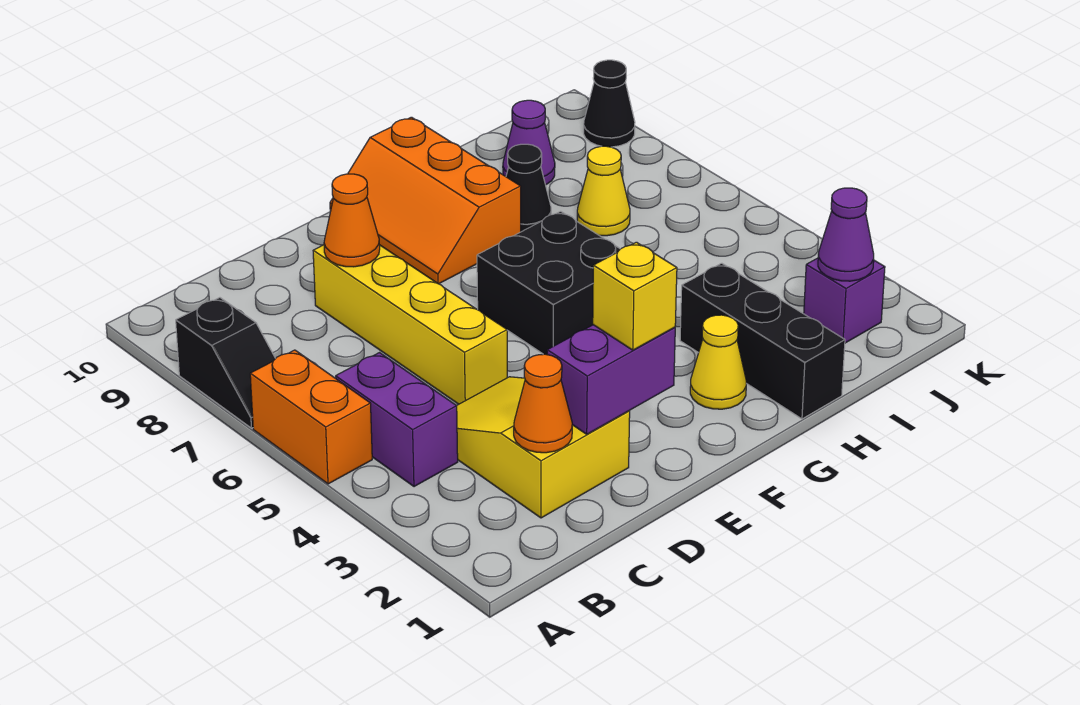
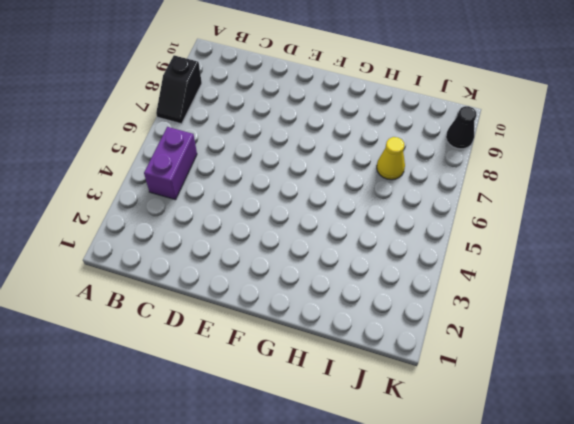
none -> orange brick A5:A6 level 1
none -> yellow slope C2:D4 level 1 top 2
none -> yellow brick D5:D8 level 1

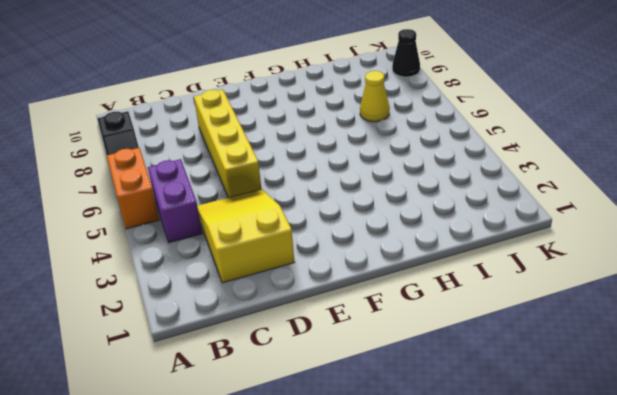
none -> black brick F5:G6 level 1
none -> orange slope F8:G10 level 1 top G
none -> yellow cone G2 level 1

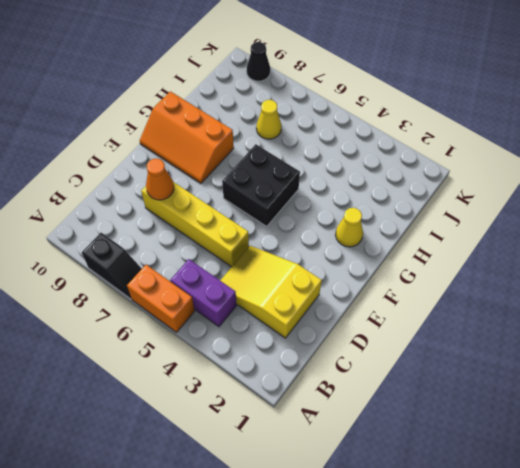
none -> black brick H1:H3 level 1
none -> black cone H8 level 1
none -> purple cone I9 level 1

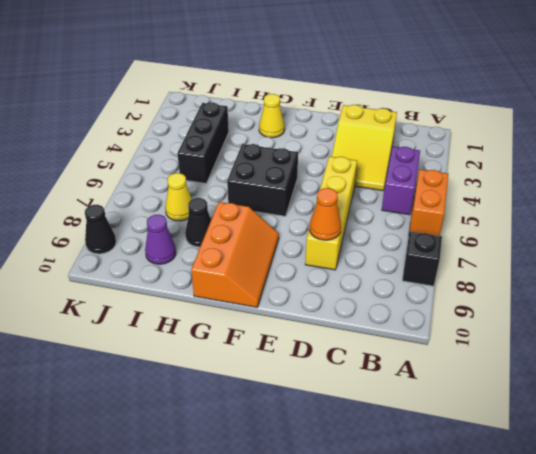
black brick I3:I5 level 1 -> black brick H1:H3 level 1
none -> purple brick J2 level 1
none -> orange cone C2 level 2
none -> purple brick D2:E2 level 2

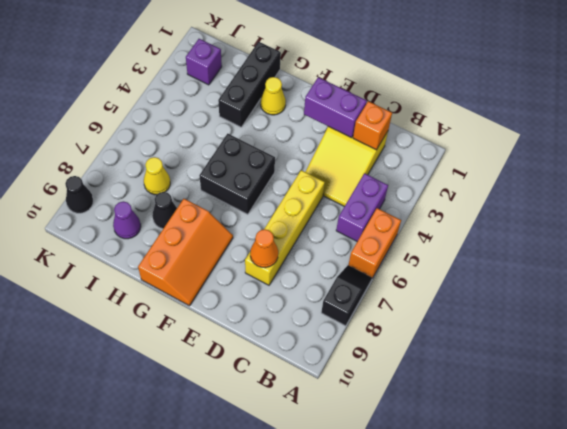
orange brick C2 level 2 -> orange cone C2 level 2
none -> purple cone J2 level 2
none -> yellow brick E2 level 3

